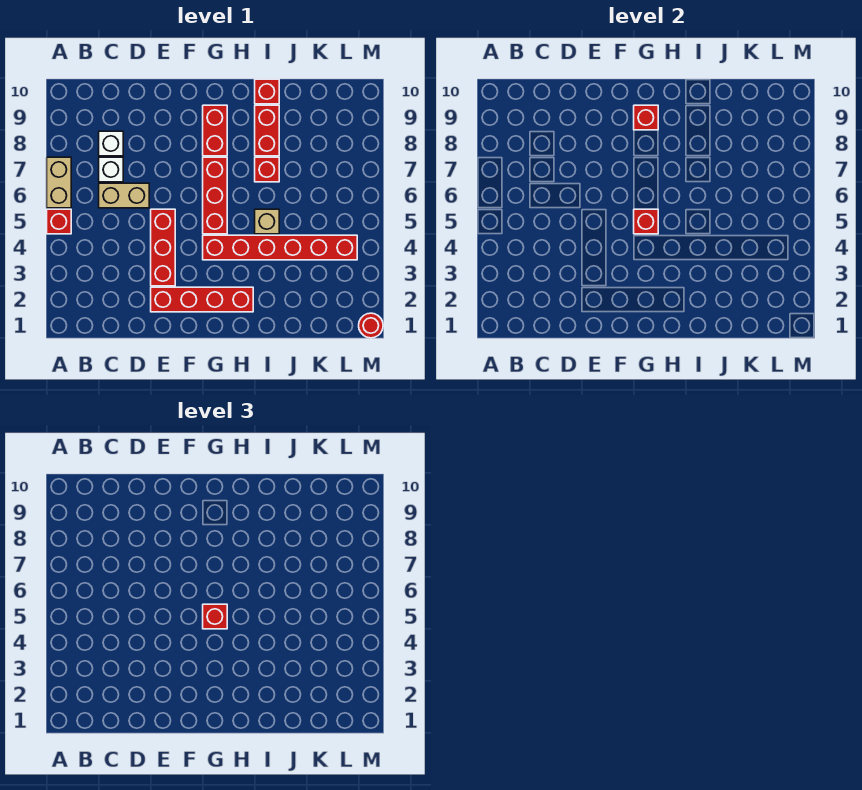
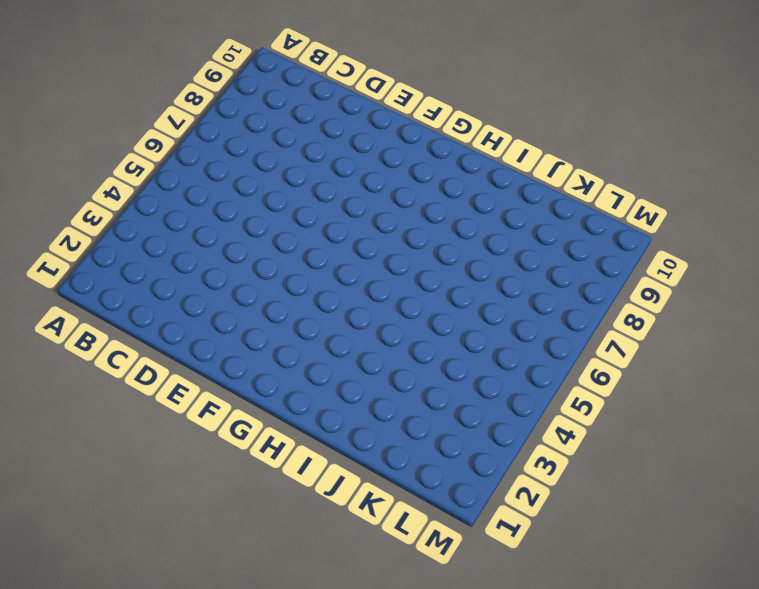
none -> red brick A5 level 1
none -> tan brick A6:A7 level 1
none -> tan brick C6:D6 level 1

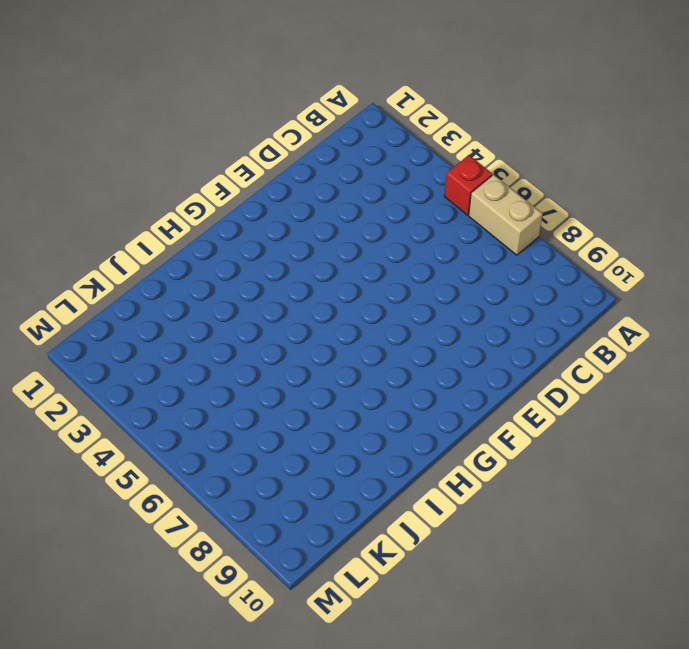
none -> tan brick C6:D6 level 1
none -> white brick C7 level 1
none -> white brick C8 level 1

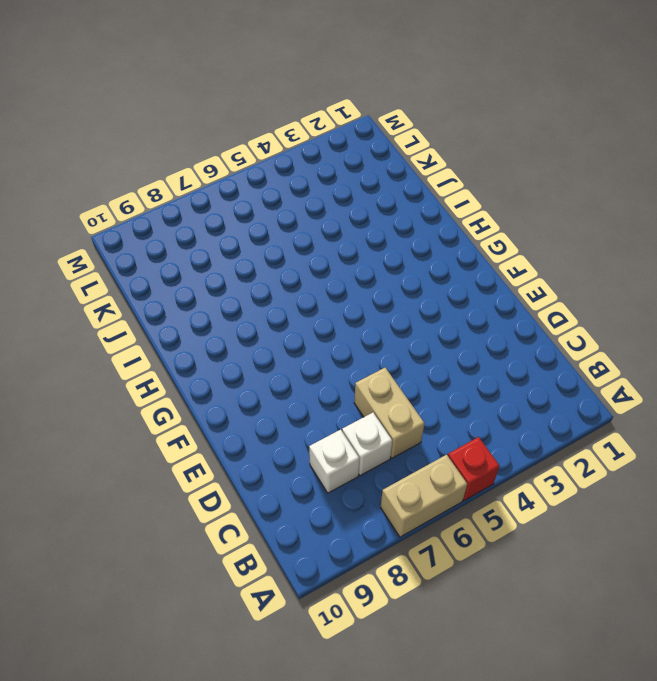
none -> red brick E2:H2 level 1
none -> red brick E3:E5 level 1
none -> red brick G4:L4 level 1

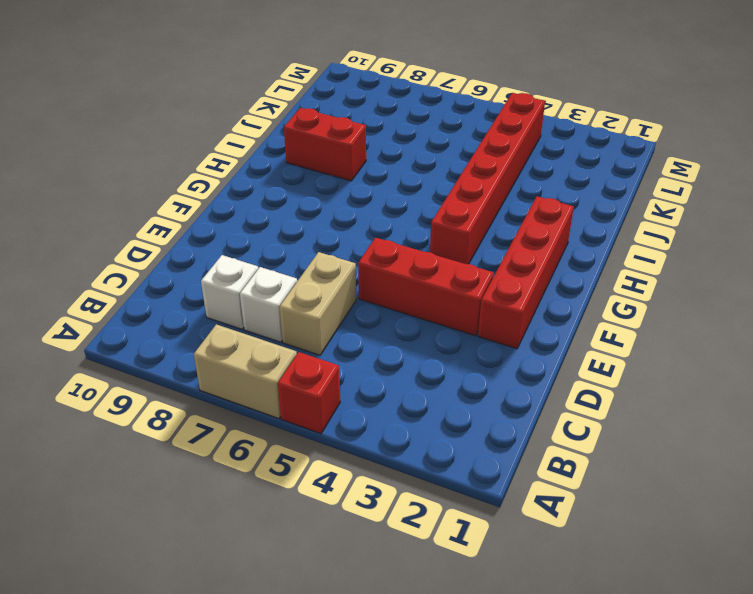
none -> red brick G5:G7 level 1
none -> red brick G8:G9 level 1
none -> tan brick I5 level 1

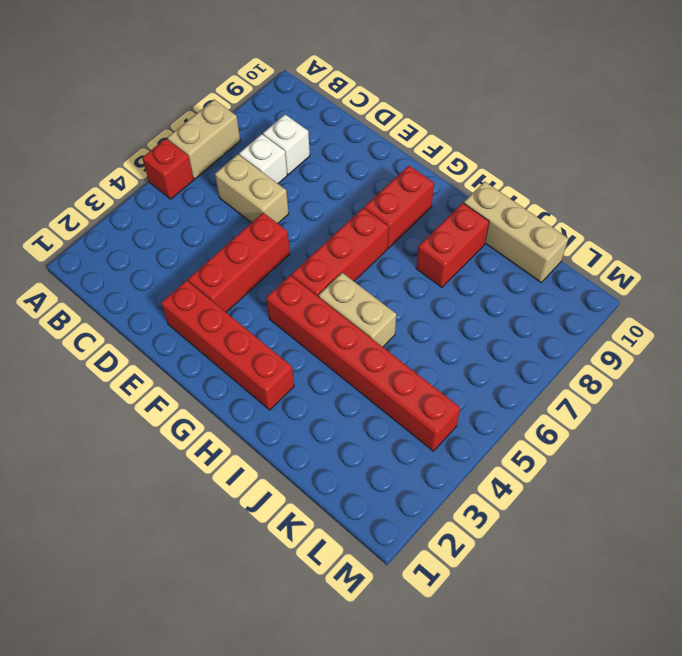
tan brick H5:I5 level 1 -> tan brick I5 level 1
tan brick I10:K10 level 1 -> red brick I10 level 1
none -> red brick I7 level 1
none -> red round brick M1 level 1
none -> red brick G5 level 2

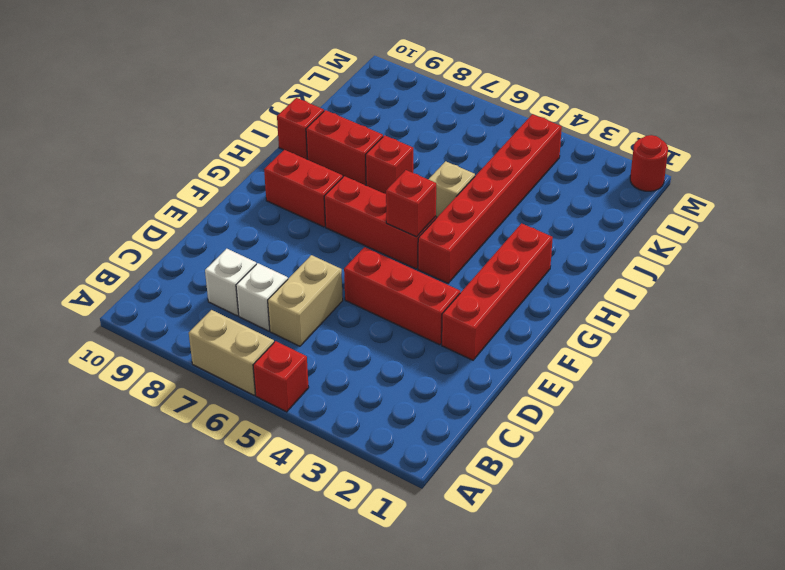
none -> red brick G9 level 2
none -> red brick G5 level 3

